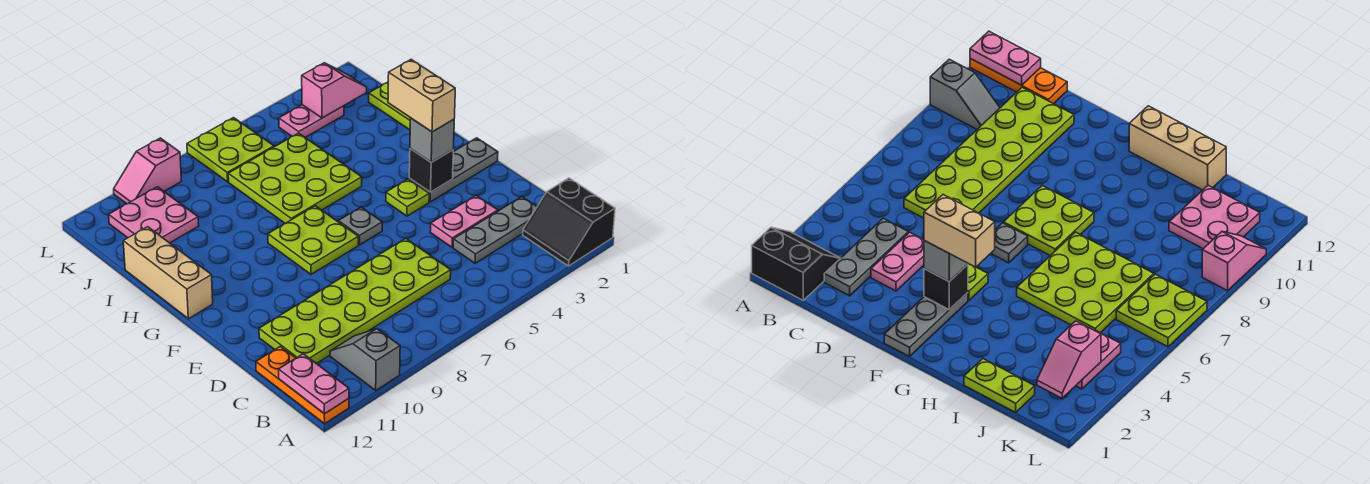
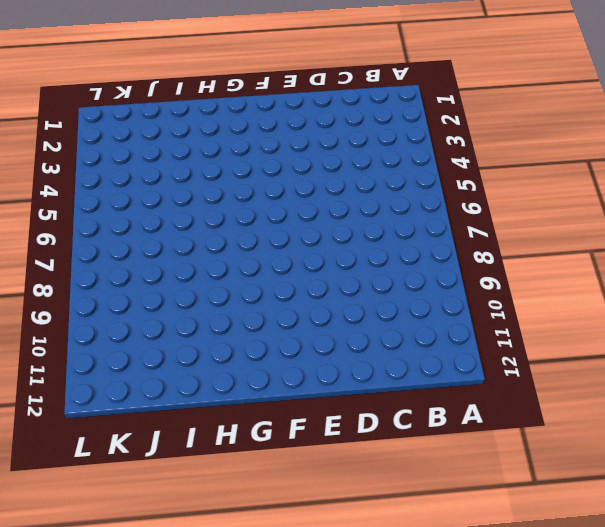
none -> black slope A1:B2 level 1 top 1
none -> grey slope A10:B10 level 1 top A
none -> orange plate A12:C12 level 1

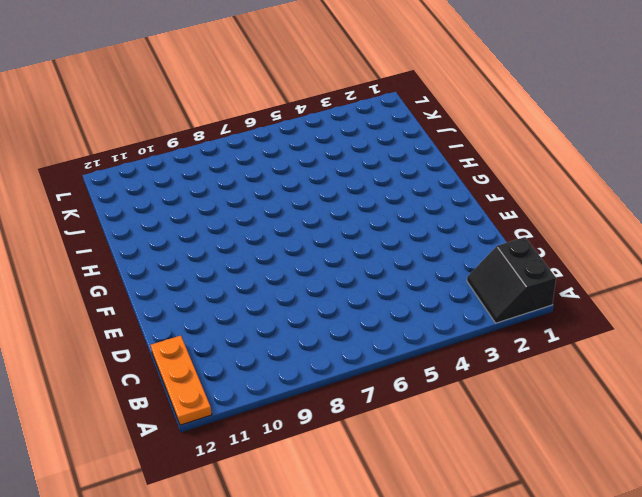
none -> grey slope A10:B10 level 1 top A
none -> grey plate C2:C4 level 1
none -> lime plate C6:D11 level 1

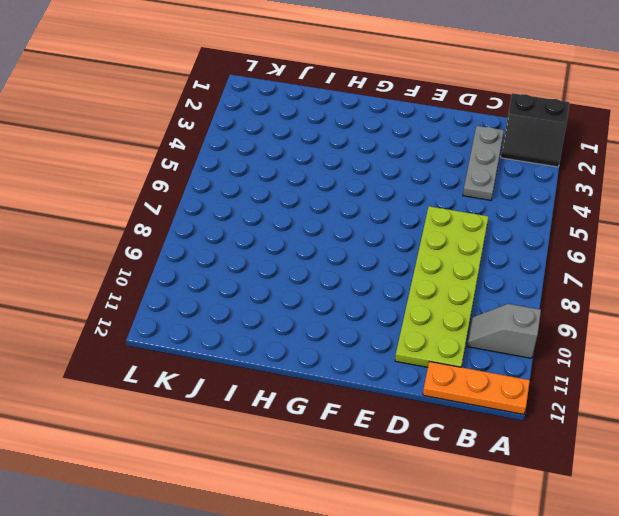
none -> pink plate D3:D4 level 1
none -> grey plate F1:F3 level 1
none -> lime plate F4 level 1

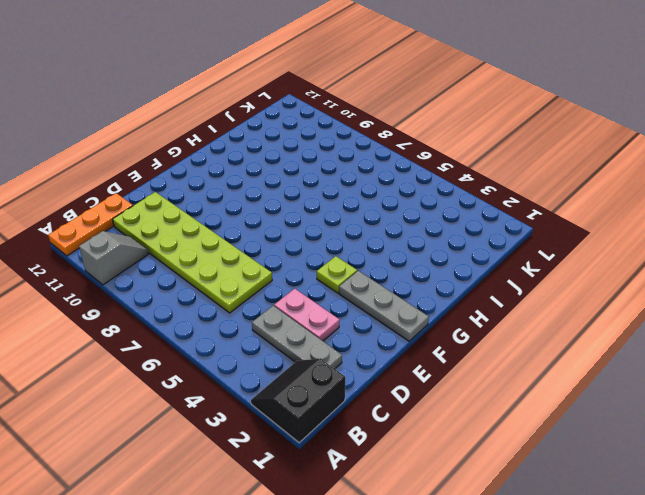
none -> grey plate F6 level 1
none -> lime plate F7:G8 level 1
none -> tan brick G12:I12 level 1

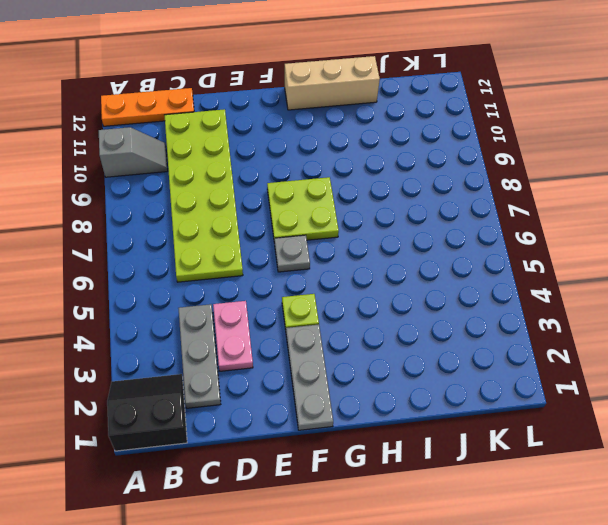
none -> lime plate H5:J7 level 1
none -> lime plate I1:J1 level 1
none -> pink plate J10:K11 level 1

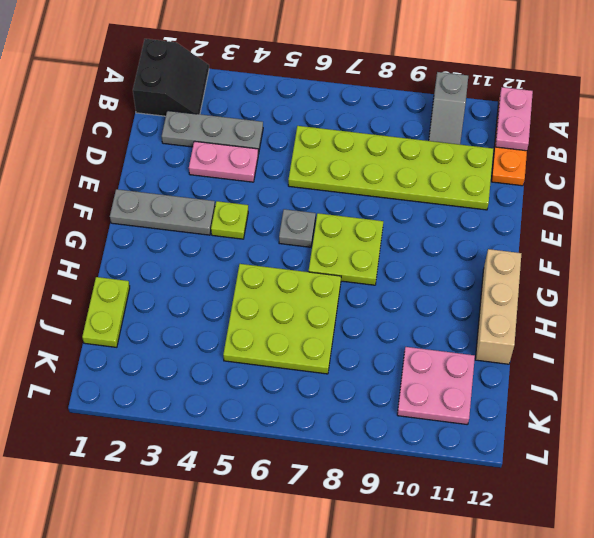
none -> pink plate K3:K4 level 1
none -> lime plate K6:L7 level 1
none -> pink slope L9:L10 level 1 top 9

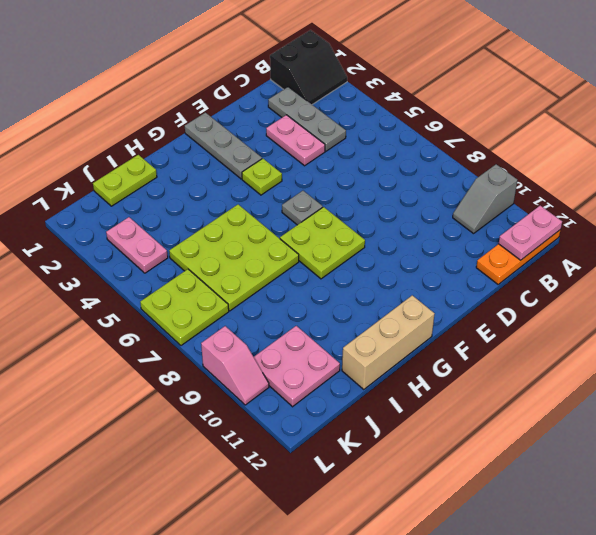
none -> lime plate C6:D11 level 1
none -> black brick F3 level 2
none -> pink slope K2:K3 level 2 top 3

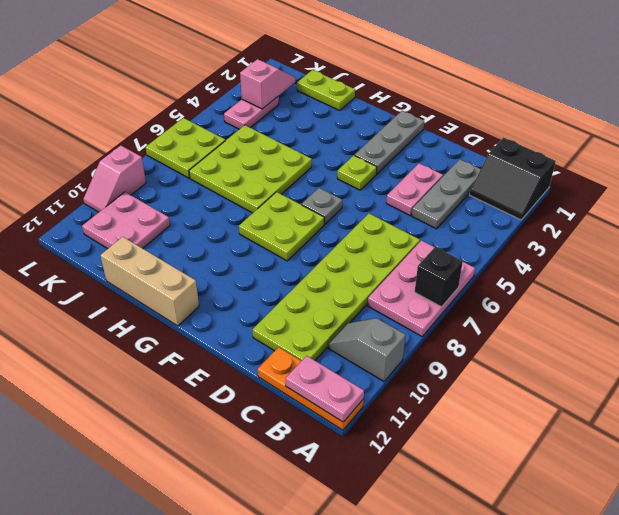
pink plate A6:B8 level 1 -> none
black brick A7 level 2 -> black brick F3 level 2
none -> grey brick F3 level 3
none -> tan brick F3:G3 level 4

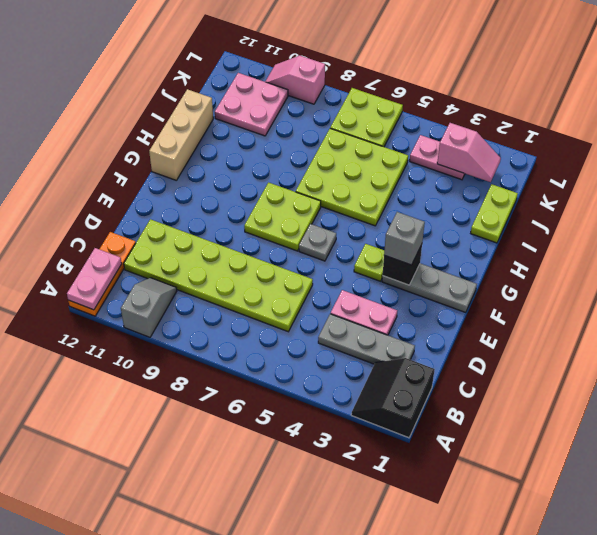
none -> tan brick F3:G3 level 4

